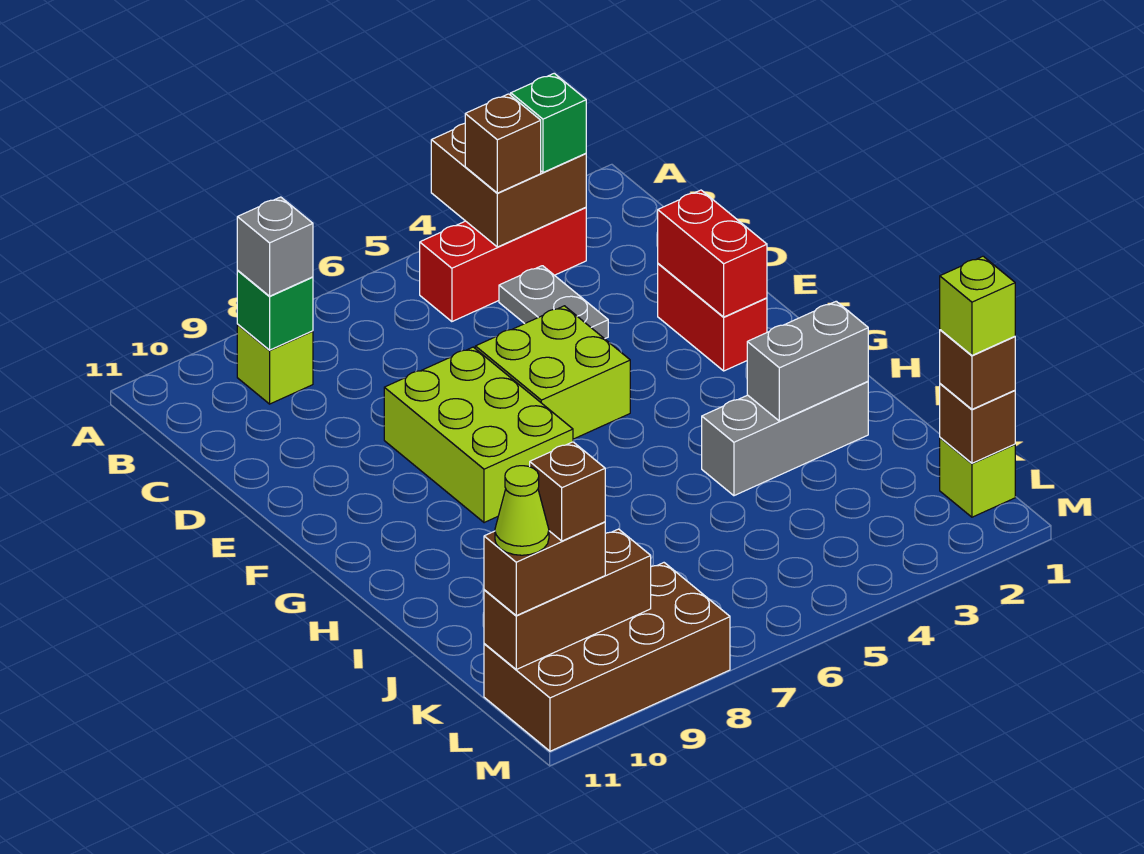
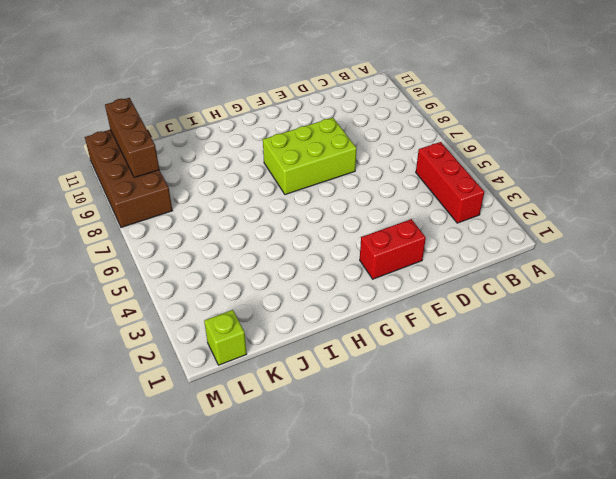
none -> lime brick B9 level 1
none -> grey plate C4:D4 level 1
none -> lime brick E5:F6 level 1

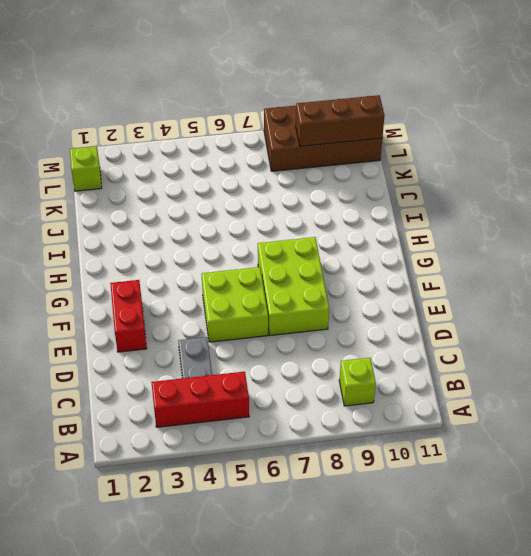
none -> grey brick I2:I4 level 1
none -> brown brick A3:B4 level 2
none -> green brick B9 level 2

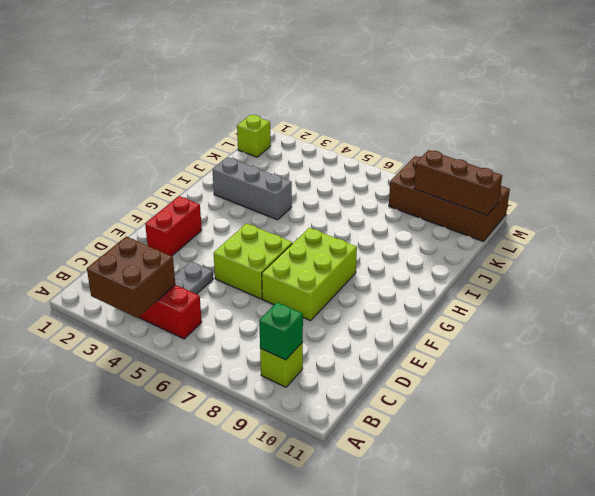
none -> red brick E2:F2 level 2
none -> grey brick I2:I3 level 2
none -> brown brick L1 level 2

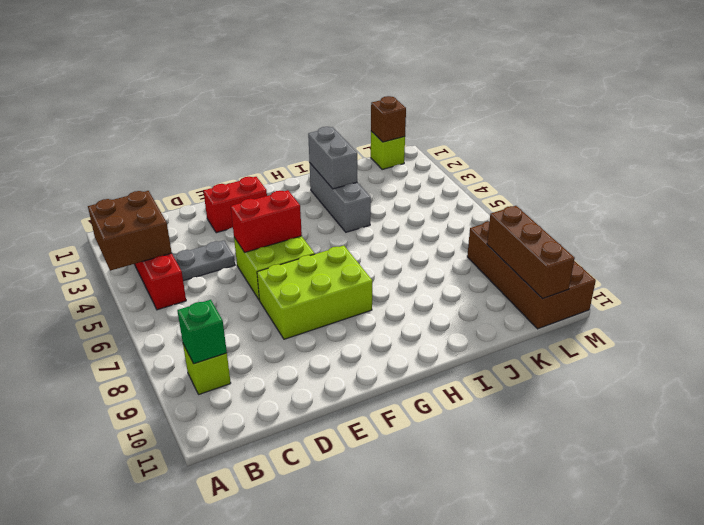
red brick E5:F5 level 2 -> red brick E2:F2 level 2
none -> green brick B3 level 3
none -> brown brick B4 level 3
none -> grey brick B9 level 3

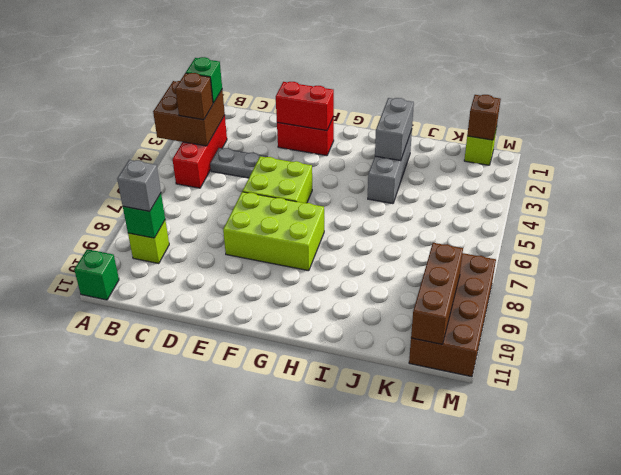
green brick A11 level 1 -> none
none -> brown brick L1 level 3
none -> brown brick L10:L11 level 3
none -> lime brick L1 level 4

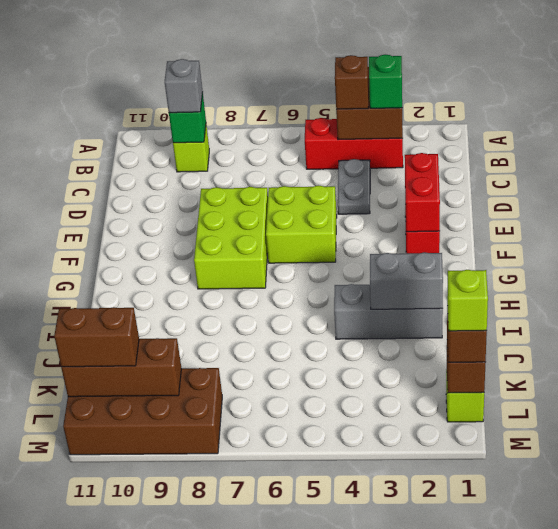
none -> brown brick L10 level 4
none -> lime cone L11 level 4

